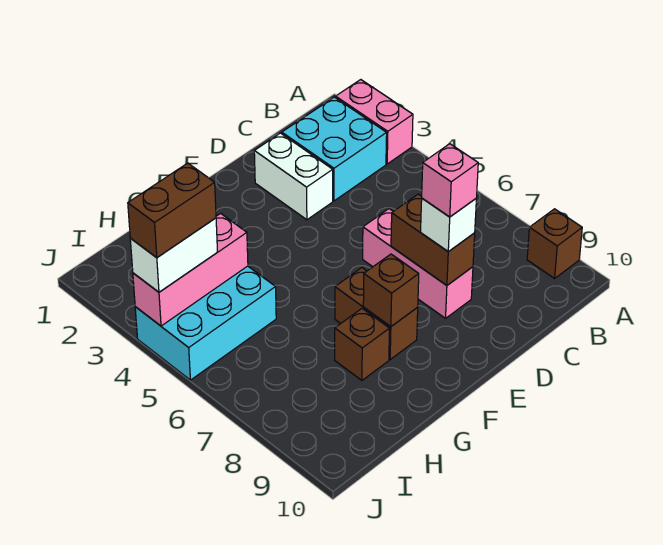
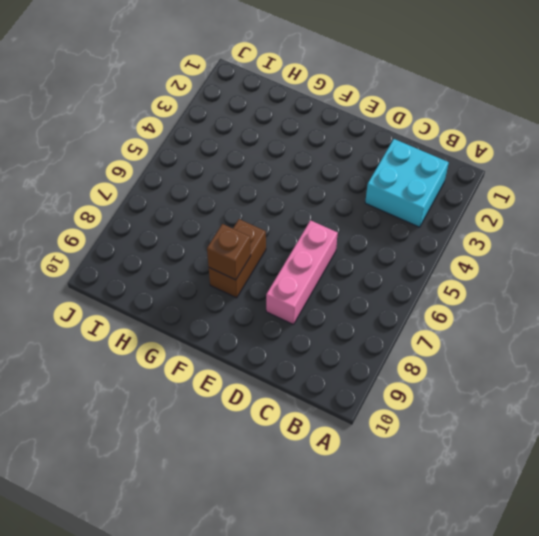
none -> pink brick A2:A3 level 1
none -> brown brick A9 level 1
none -> white brick D2:D3 level 1

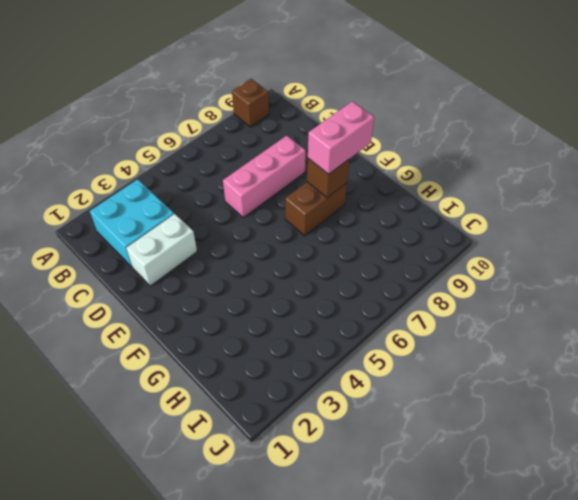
pink brick F8:F9 level 3 -> pink brick A2:A3 level 1
none -> brown brick G8 level 1
none -> cyan brick H4:J5 level 1
none -> brown brick D7:D8 level 2

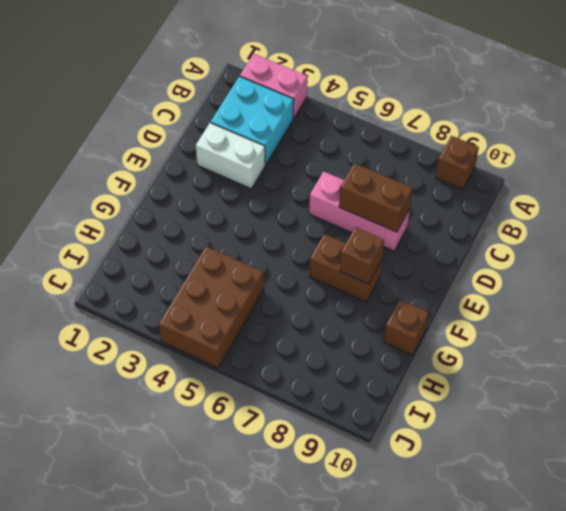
brown brick G10 level 1 -> brown brick G8 level 1
brown brick H4:J5 level 1 -> cyan brick H4:J5 level 1
none -> pink brick H4:J4 level 2
none -> white brick D8 level 3
none -> white brick I4:J4 level 3

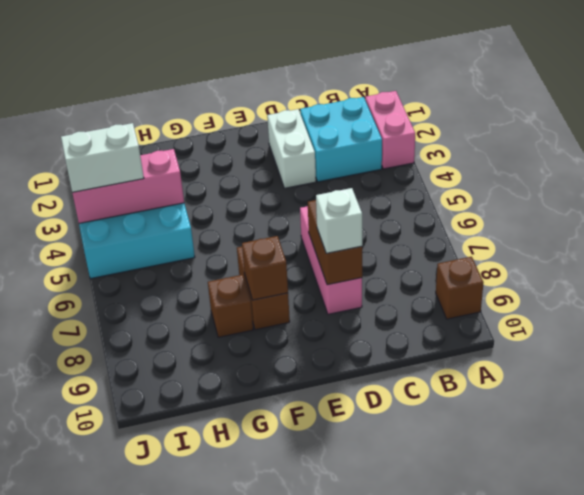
none -> pink brick D8 level 4
none -> brown brick I4:J4 level 4

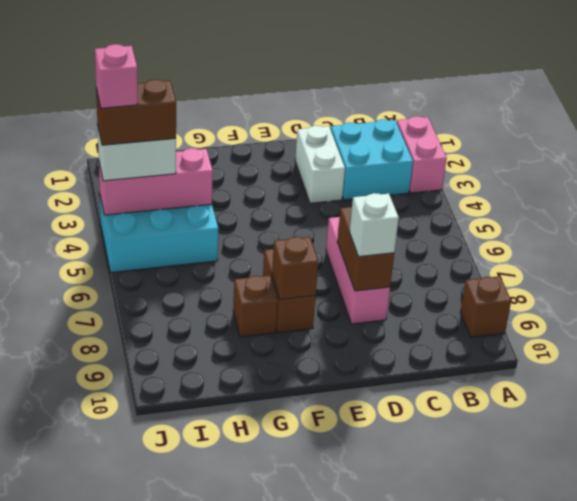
pink brick J4 level 5 -> pink brick D8 level 4

